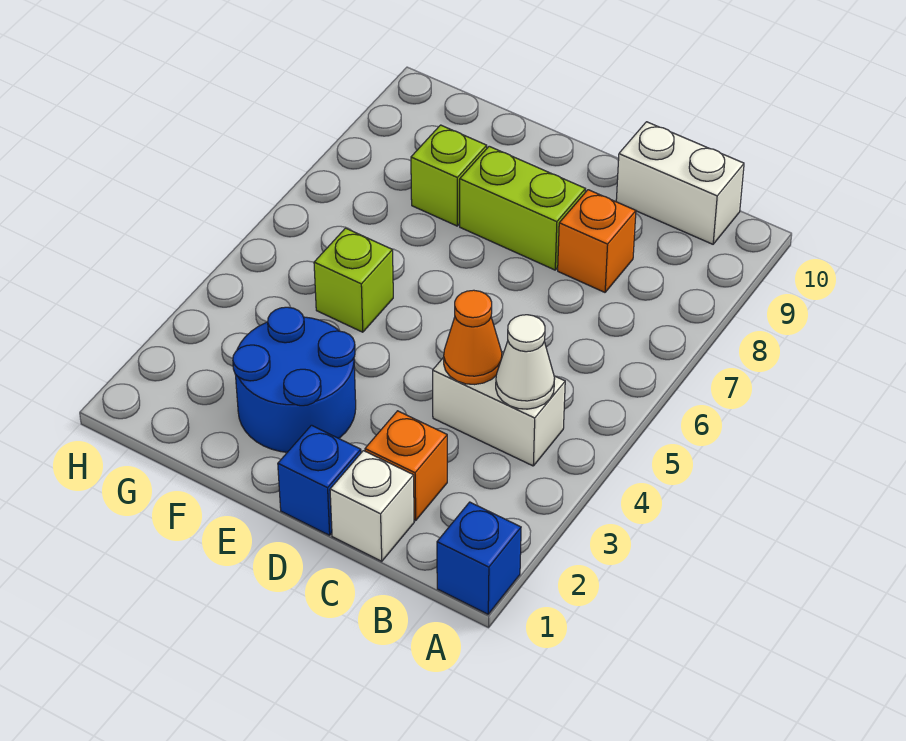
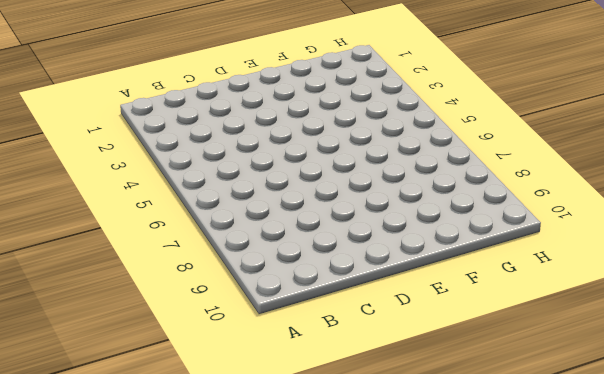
none -> blue brick A1 level 1
none -> white brick B4:C4 level 1
none -> white brick B10:C10 level 1

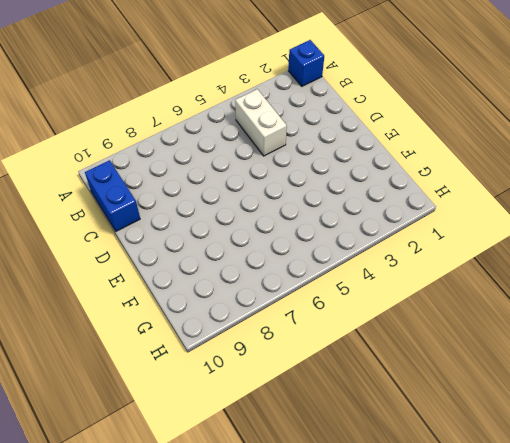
blue brick B10:C10 level 1 -> white brick B10:C10 level 1
none -> white brick C1 level 1
none -> orange brick C2 level 1
none -> orange brick C8 level 1

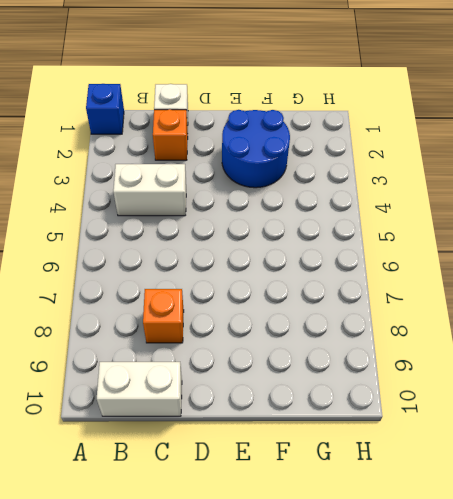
none -> blue brick D1 level 1
none -> lime brick D8:E8 level 1
none -> lime brick F5 level 1

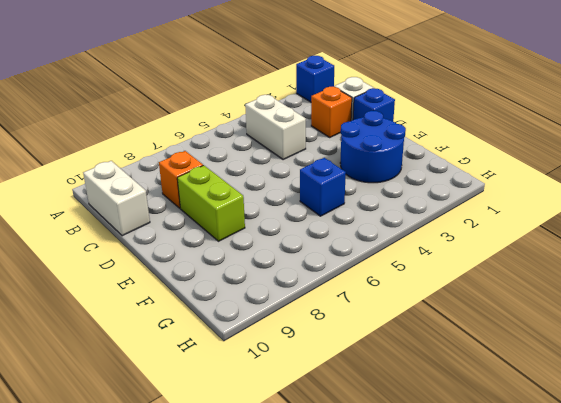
blue brick F5 level 1 -> lime brick F5 level 1
none -> lime brick F8 level 1
none -> white cone B4 level 2
none -> orange cone C4 level 2

